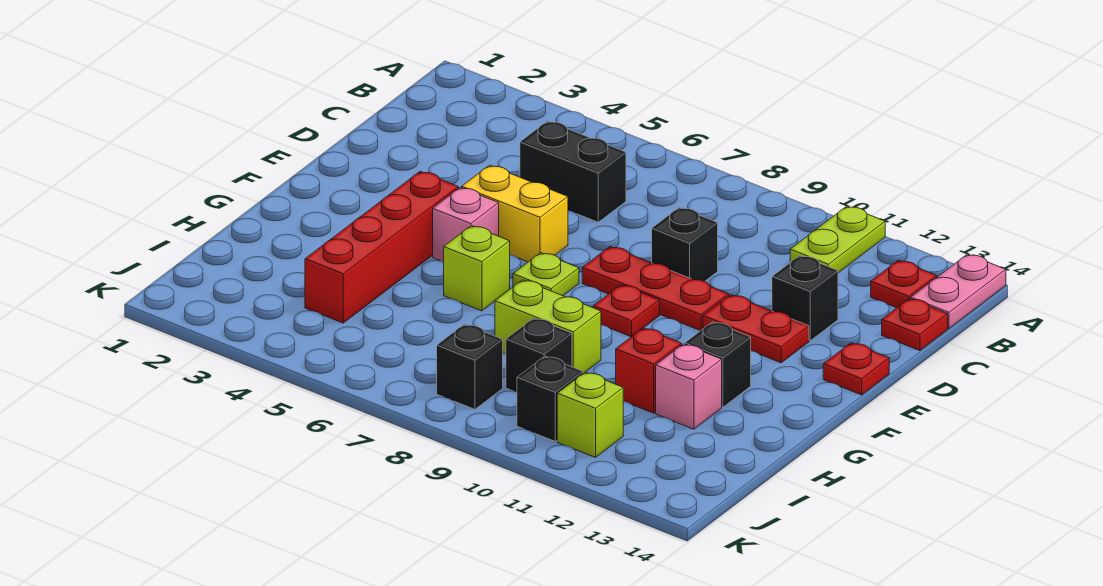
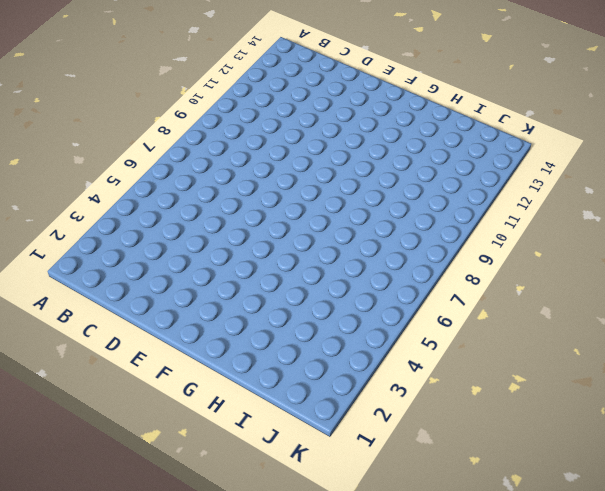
none -> lime plate A11:B11 level 1
none -> pink plate A14:B14 level 1
none -> red plate B13 level 1

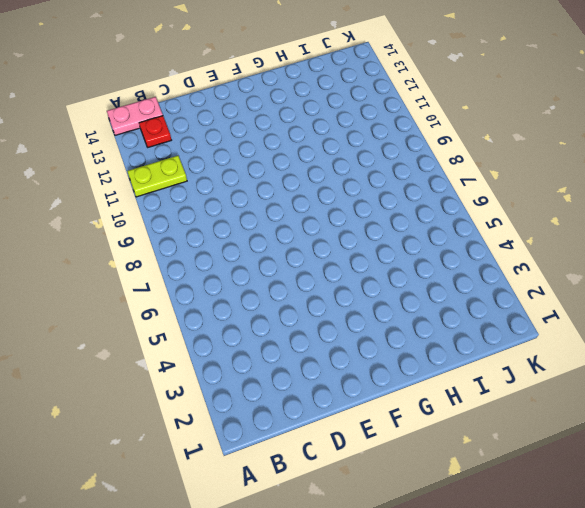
none -> black brick C5:C6 level 1
none -> red plate C14 level 1
none -> black brick D9 level 1

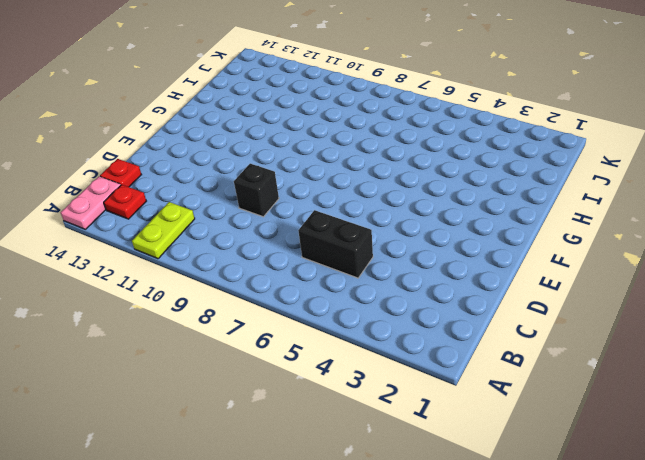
none -> black brick D12 level 1
none -> yellow brick E5:E6 level 1
none -> red plate E8:E10 level 1

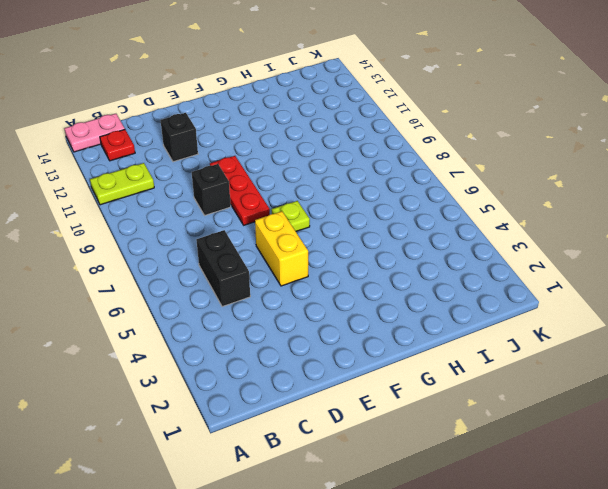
none -> red plate C14 level 1
none -> red plate E11:E12 level 1
none -> red plate E14 level 1

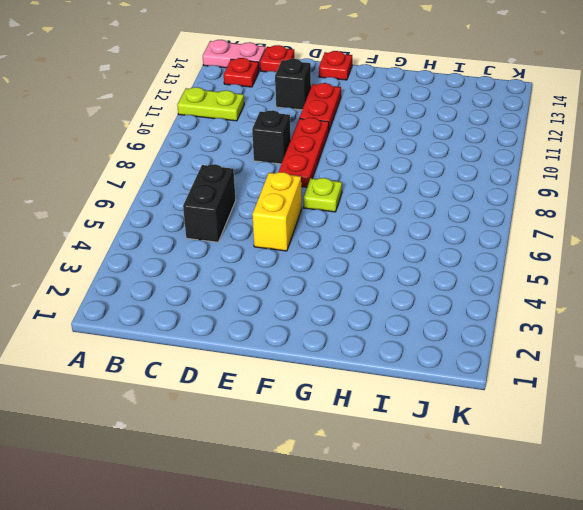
none -> red brick F4:I4 level 1
none -> pink brick F5 level 1
none -> red plate F9 level 1

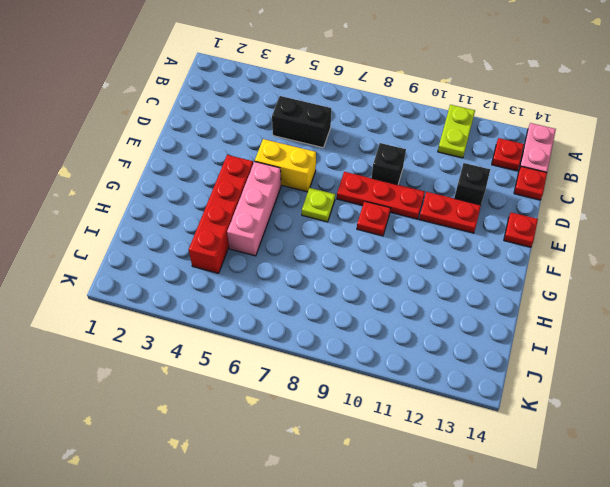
pink brick F5:H5 level 1 -> pink brick F5 level 1
none -> lime brick G6 level 1
none -> black brick G12 level 1
none -> lime brick H8:H9 level 1

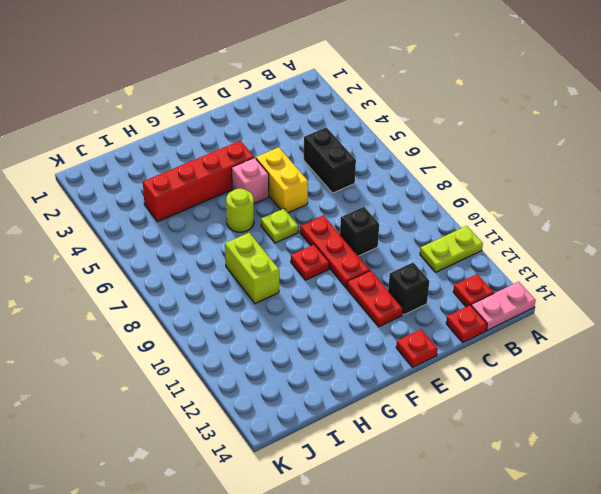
lime round brick G6 level 1 -> lime brick G6 level 1
none -> black brick G12 level 1
none -> red brick H11 level 1
none -> pink brick H12 level 1

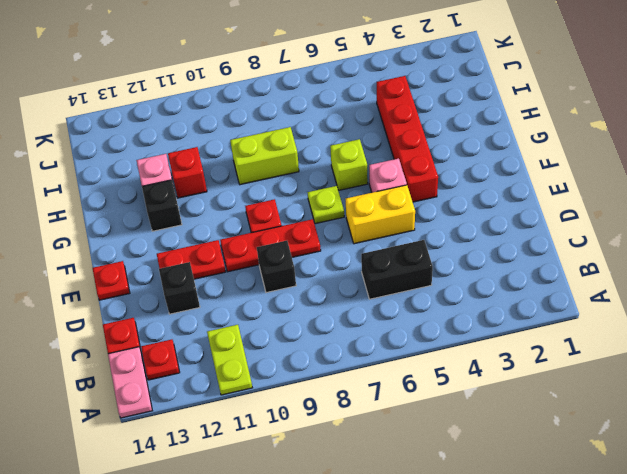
none -> black brick I9 level 1
none -> black brick J8 level 1
none -> black brick J10 level 1

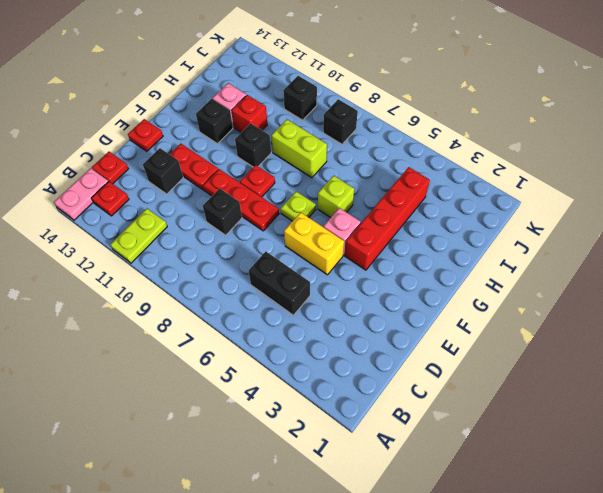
black brick G10 level 1 -> black brick I9 level 1
none -> lime brick J11 level 1

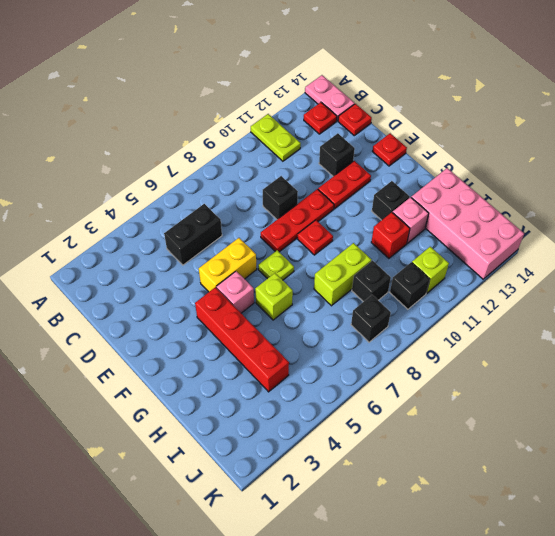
pink brick H13:K14 level 1 -> none

